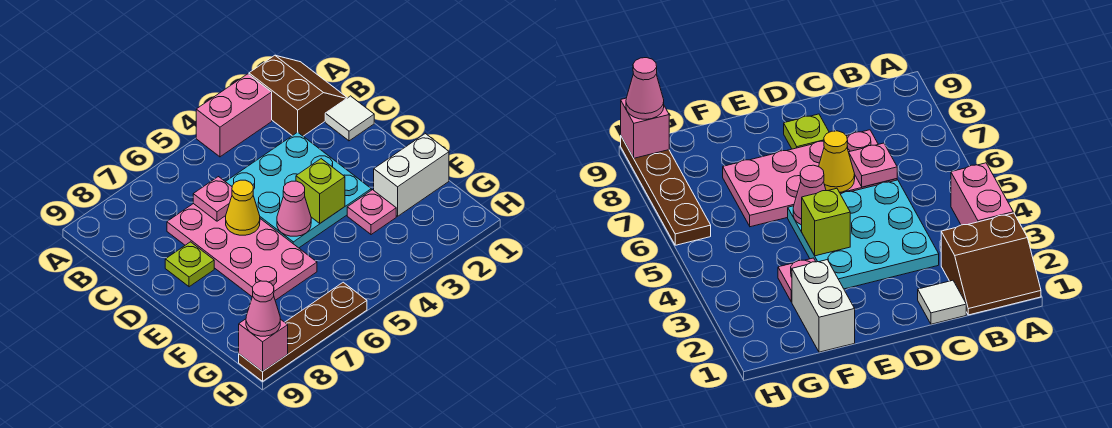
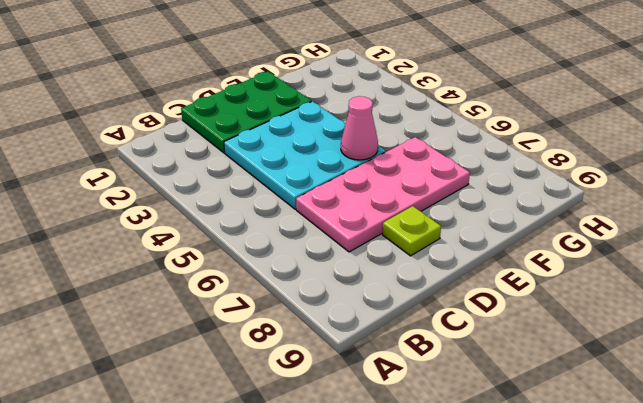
green plate C1:E2 level 1 -> white tile C1 level 1
none -> brown slope A1:B2 level 1 top 2
none -> pink brick A3:A4 level 1
none -> white brick F1:F2 level 1

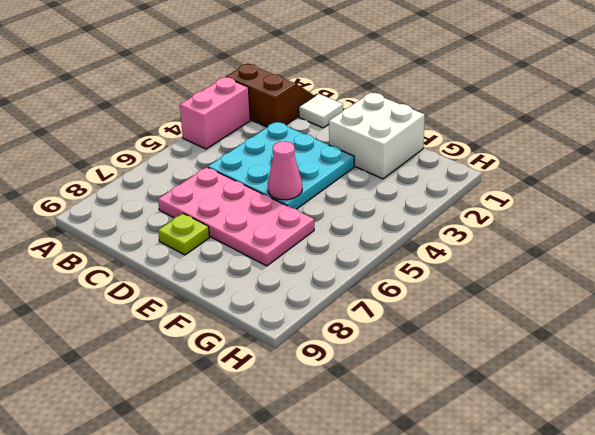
white brick E1:F2 level 1 -> white brick F1:F2 level 1
none -> pink plate F3 level 1
none -> brown plate H6:H9 level 1
none -> pink plate C6 level 2

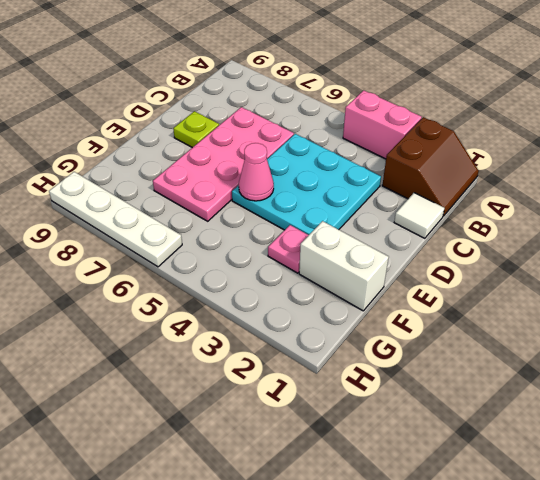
white plate H6:H9 level 1 -> brown plate H6:H9 level 1
none -> pink plate C6 level 2
none -> yellow cone D6 level 2
none -> lime brick E4 level 2

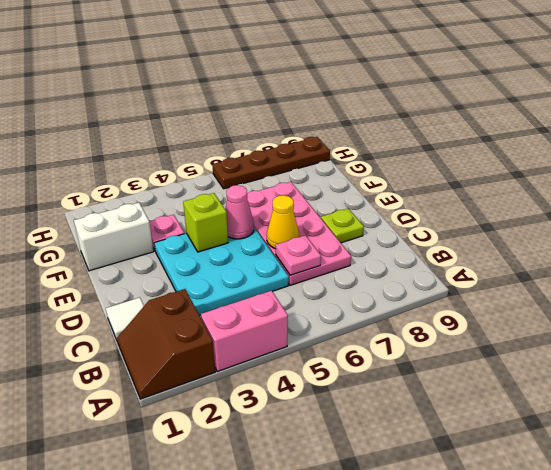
none -> pink brick H9 level 2
none -> pink cone H9 level 3

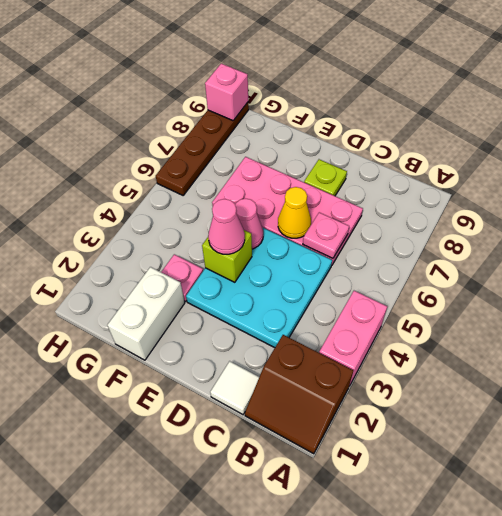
pink cone E4 level 3 -> pink cone H9 level 3

